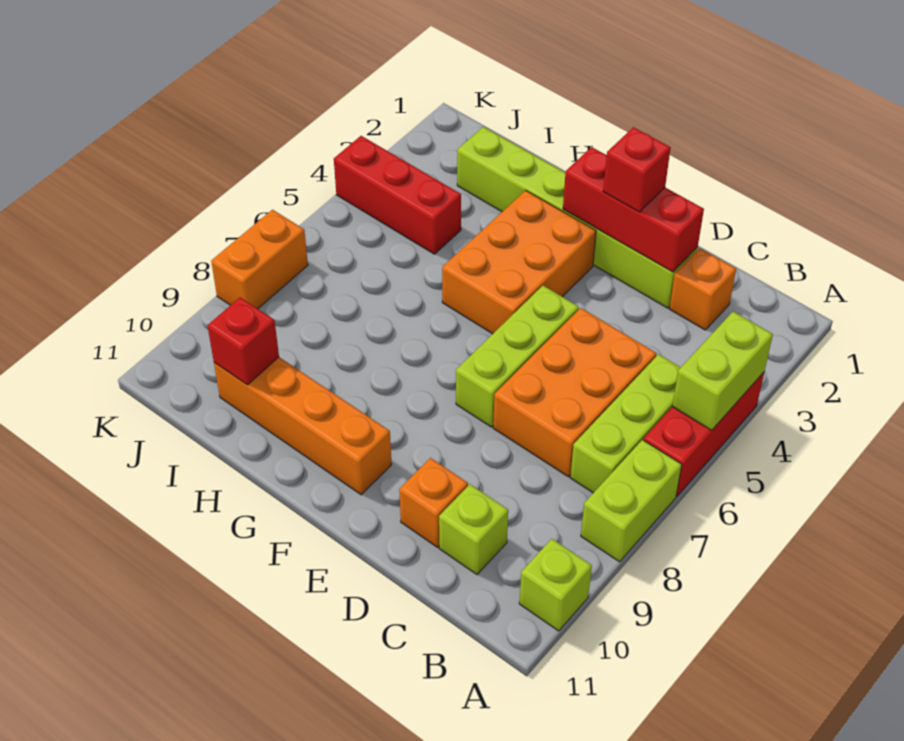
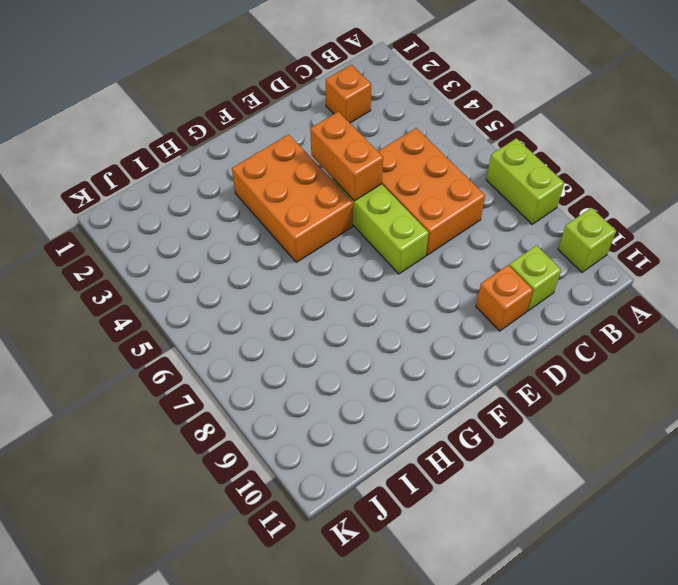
orange brick E4:E5 level 2 -> orange brick K7:K8 level 1
none -> red brick A4:A6 level 1
none -> lime brick B5:B7 level 1
none -> lime brick D2:I2 level 1

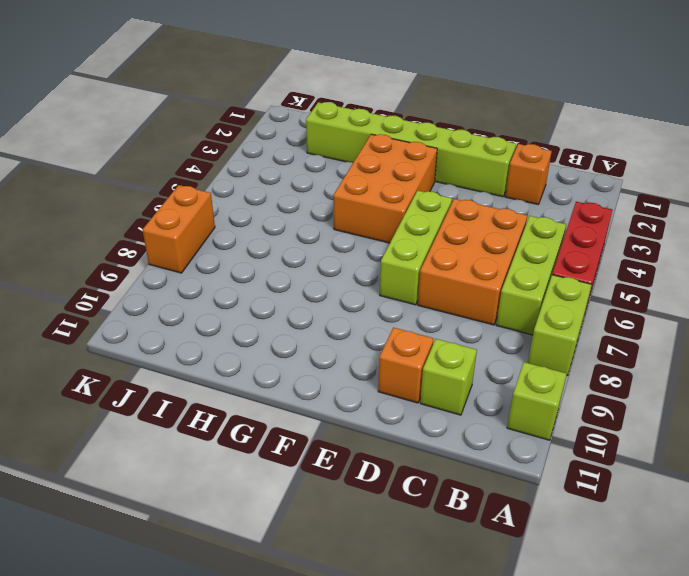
none -> orange brick F10:I10 level 1
none -> red brick I4:K4 level 1
none -> lime brick A4:A5 level 2

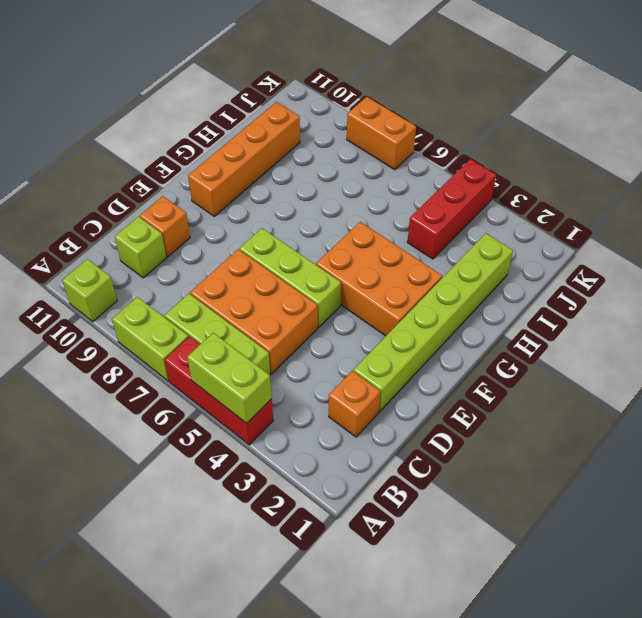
none -> red brick D2:F2 level 2
none -> red brick I10 level 2
none -> red brick E2 level 3

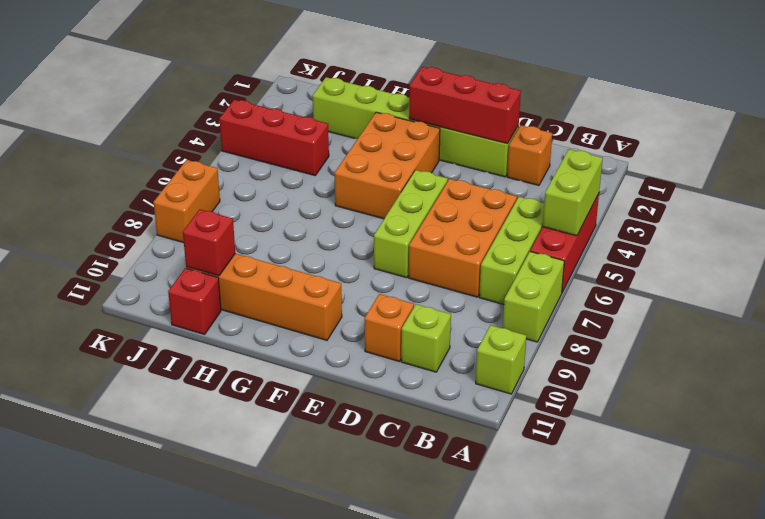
red brick I11 level 1 -> red brick E2 level 3

